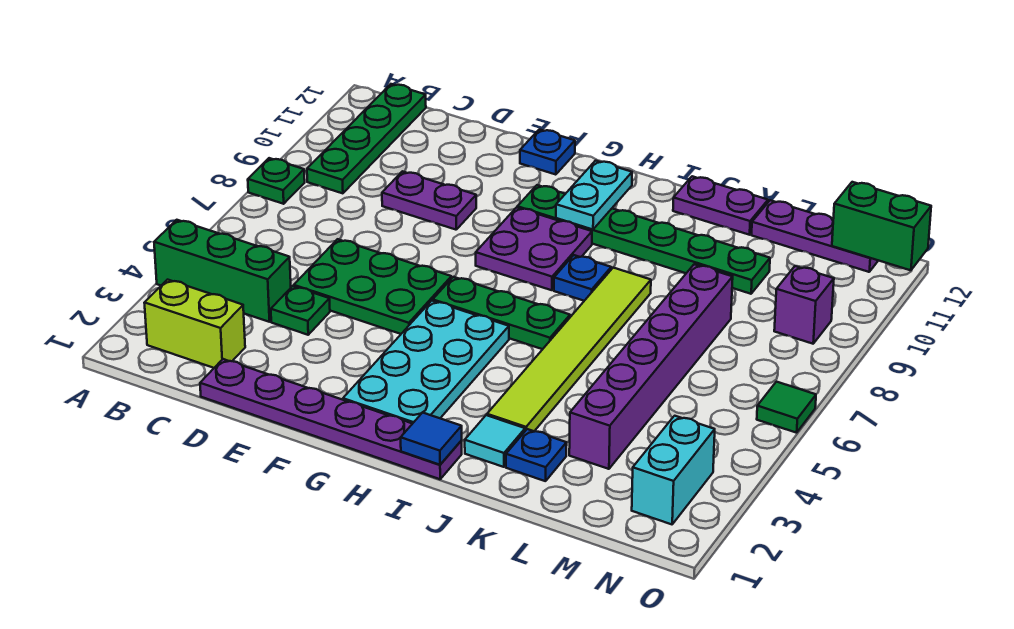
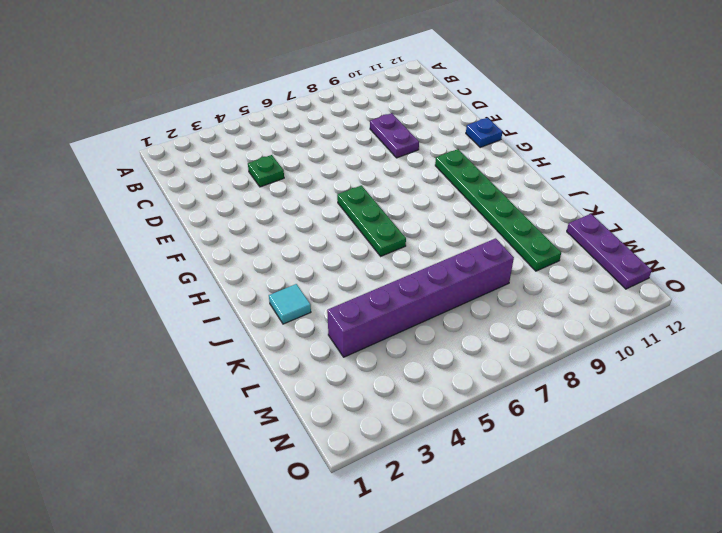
none -> green brick A4:C4 level 1
none -> green plate A8 level 1
none -> lime brick B2:C2 level 1

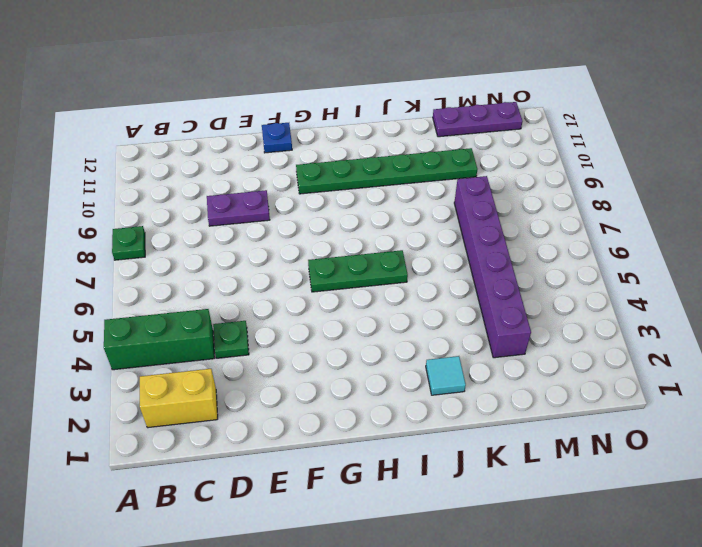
yellow brick B2:C2 level 1 -> lime brick B2:C2 level 1
none -> green plate B9:B12 level 1
none -> purple plate D1:I1 level 1
none -> green plate D5:F6 level 1

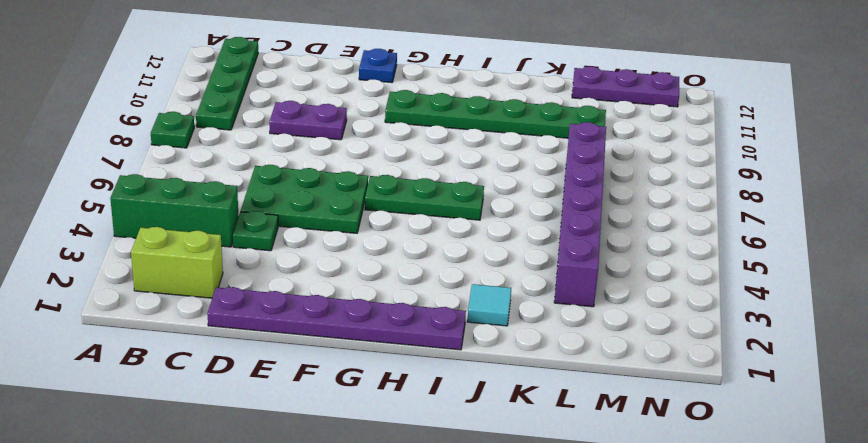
none -> cyan plate G2:H5 level 1
none -> purple plate G8:H9 level 1
none -> blue plate I8 level 1

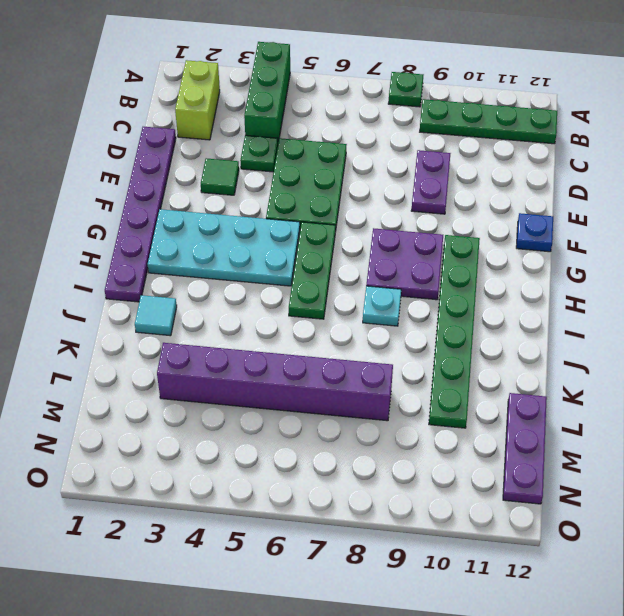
green tile E3 level 1 -> green tile O6 level 1
cyan plate I8 level 1 -> blue plate I8 level 1
none -> lime tile J3:J8 level 1
none -> purple plate J12:K12 level 1
none -> blue plate K2 level 1

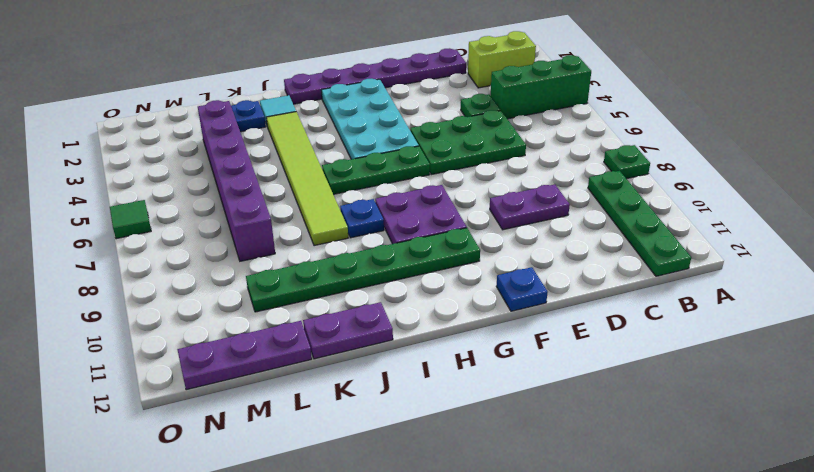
none -> cyan brick N2:N3 level 1
none -> purple brick N9 level 1
none -> cyan plate H10:H11 level 2

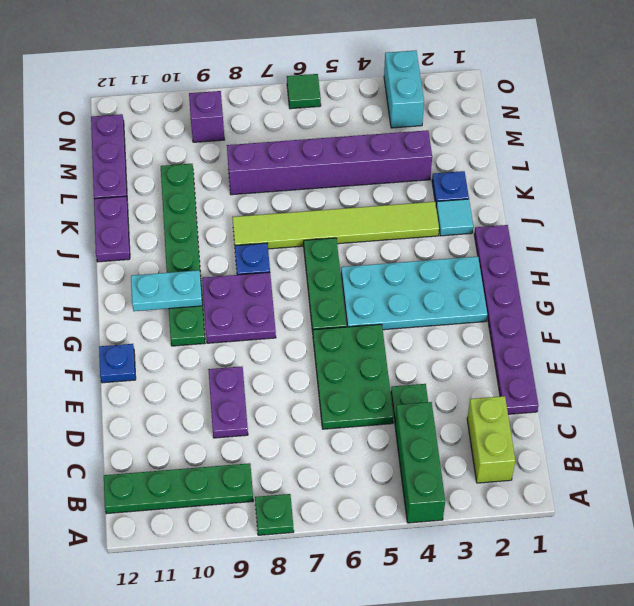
cyan brick N3:O3 level 1 -> cyan brick N2:N3 level 1
none -> blue tile I1 level 2
none -> green brick N12:O12 level 2

